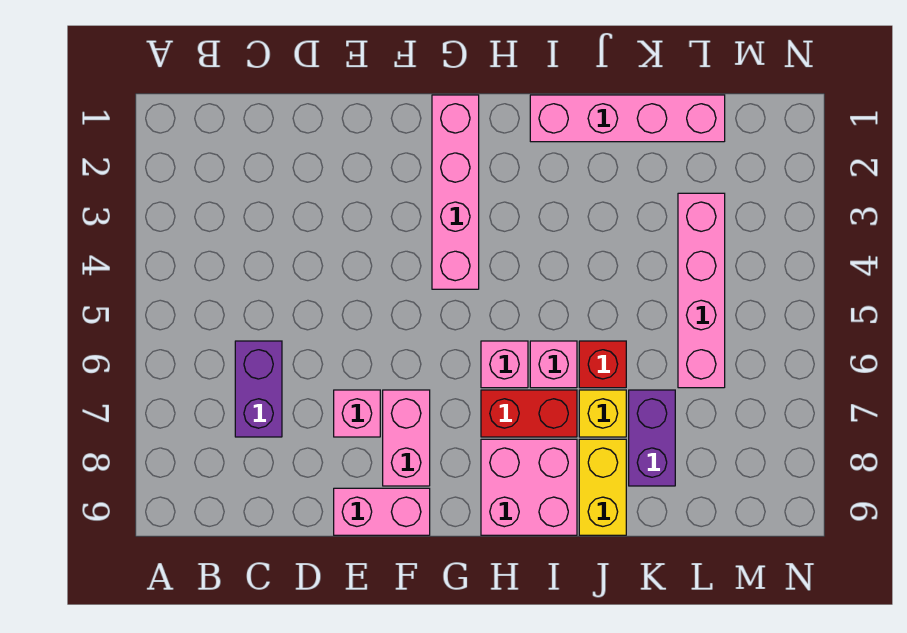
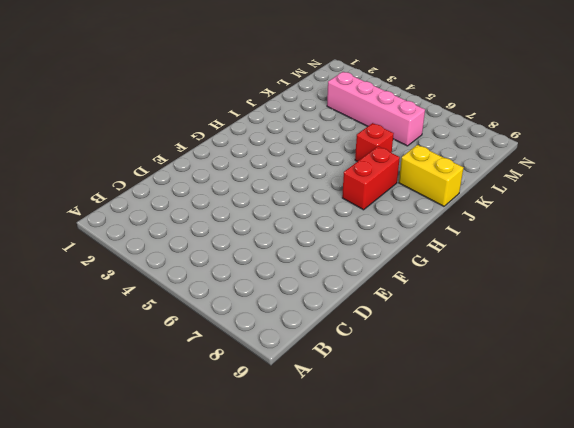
none -> purple brick C6:C7 level 1
none -> pink brick E7 level 1
none -> pink brick E9:F9 level 1

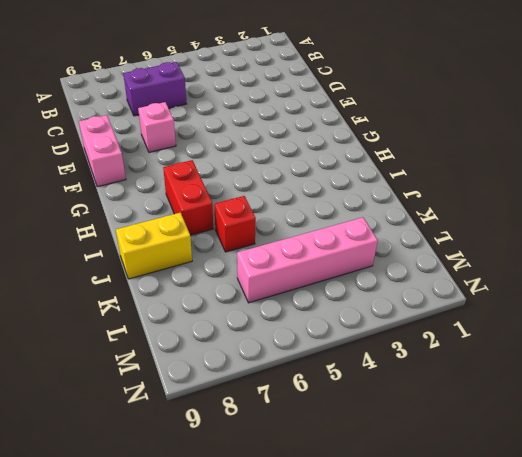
none -> pink brick F7:F8 level 1
none -> pink brick G1:G4 level 1
none -> pink brick H6 level 1

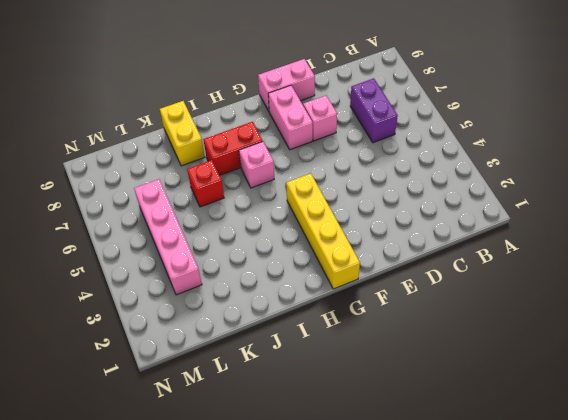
yellow brick G1:G4 level 1 -> pink brick G1:G4 level 1
none -> pink brick H8:I9 level 1
none -> pink brick I1:L1 level 1
none -> pink brick I6 level 1

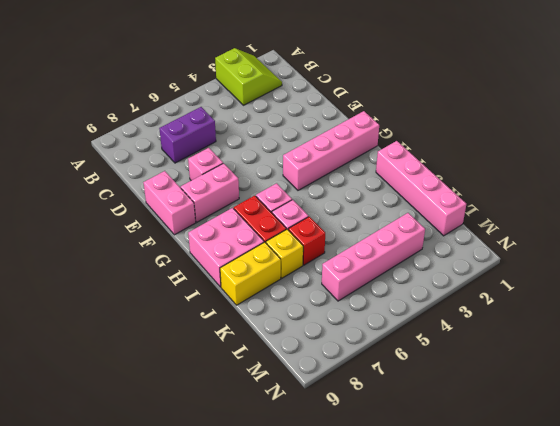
lime slope A2:B3 level 1 top 3 -> none
none -> purple brick K7:K8 level 1

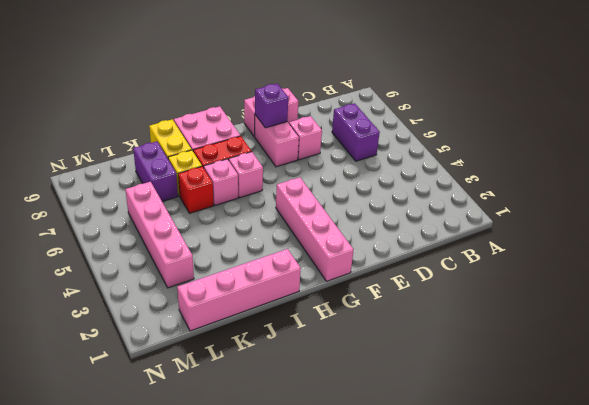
purple brick F8 level 2 -> none

